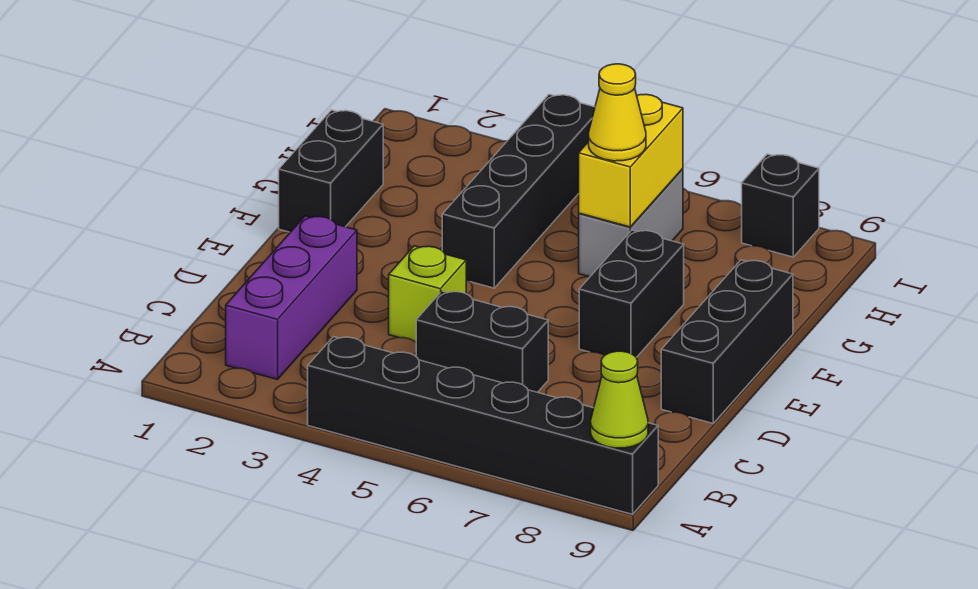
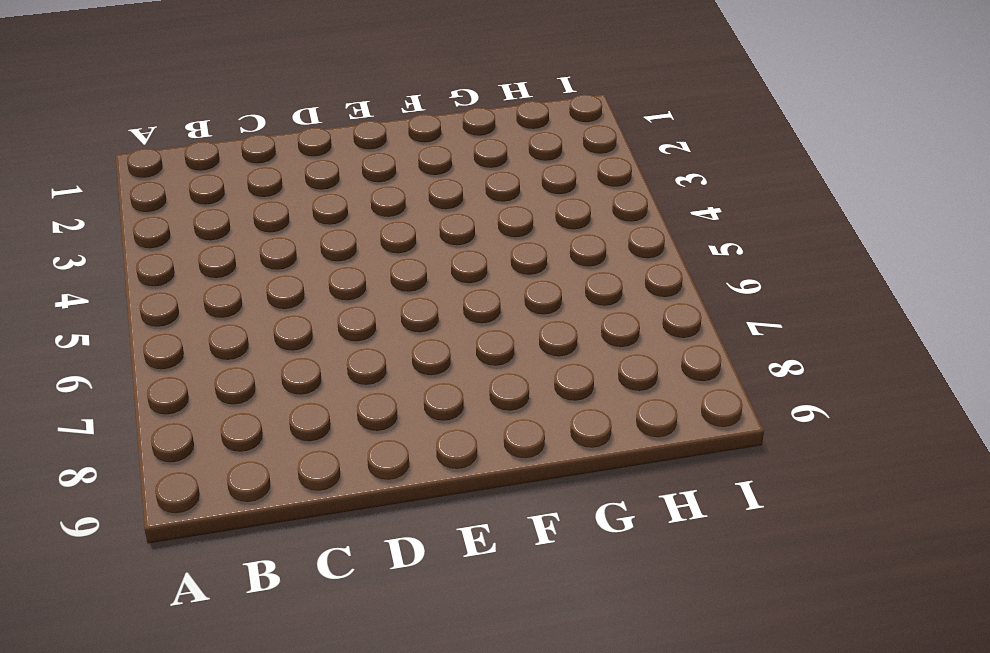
none -> black brick A4:A9 level 1
none -> purple brick B2:D2 level 1
none -> black brick C5:C6 level 1

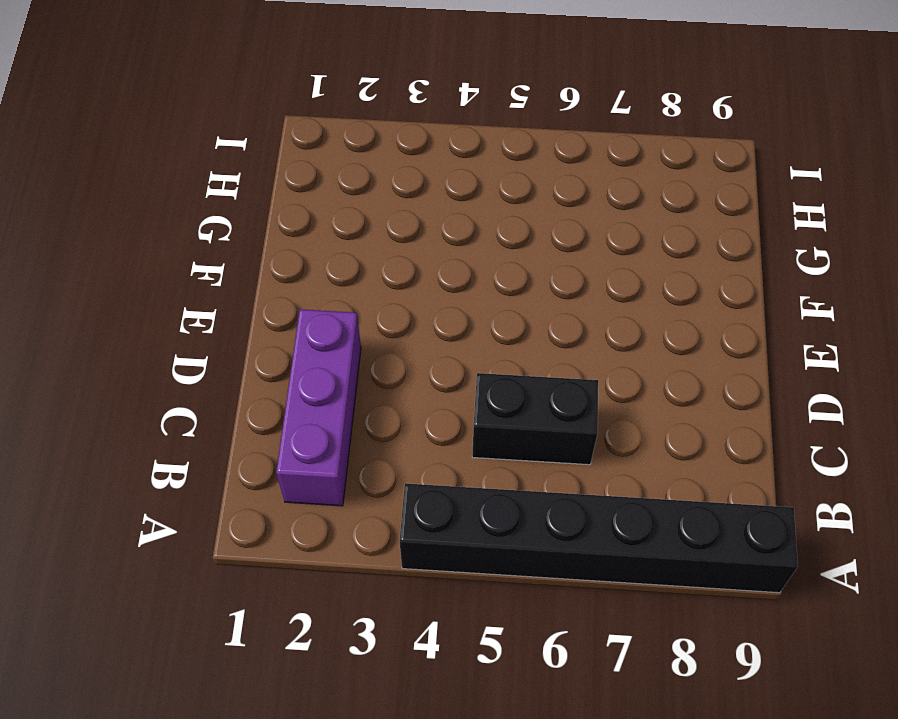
none -> lime brick D4 level 1
none -> black brick D9:F9 level 1
none -> black brick E7:F7 level 1

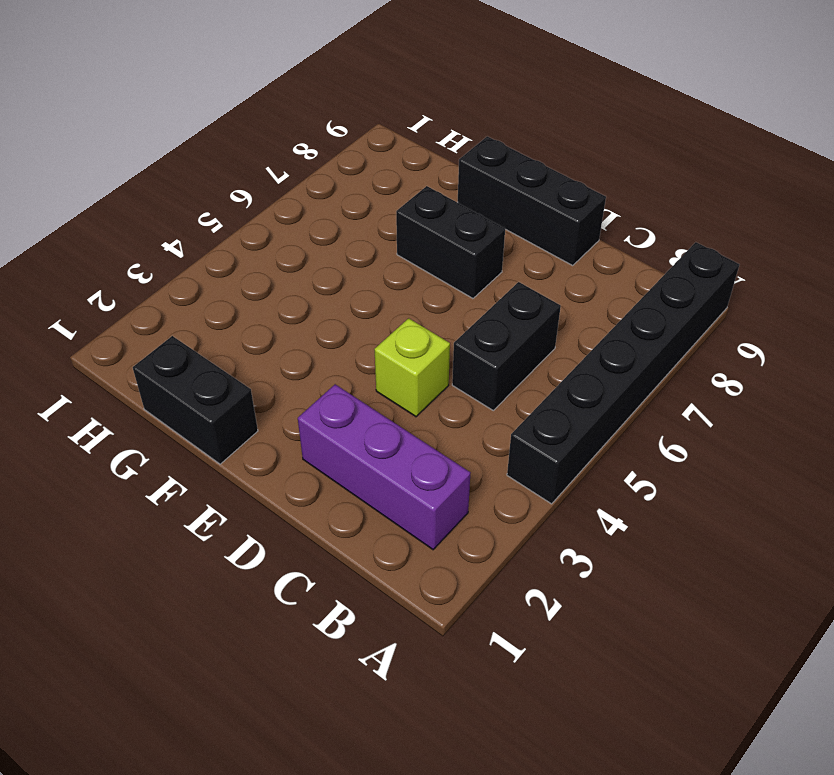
none -> black brick F4:I4 level 1
none -> grey brick G6:H6 level 1
none -> black brick I8 level 1

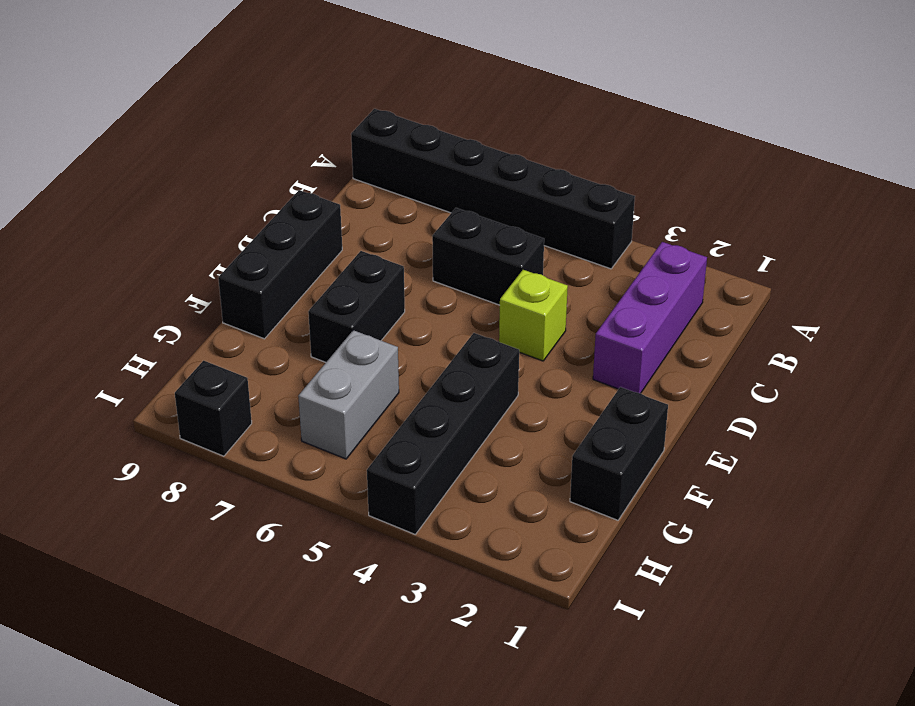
none -> lime cone A9 level 2
none -> yellow brick G6:H6 level 2
none -> yellow cone G6 level 3

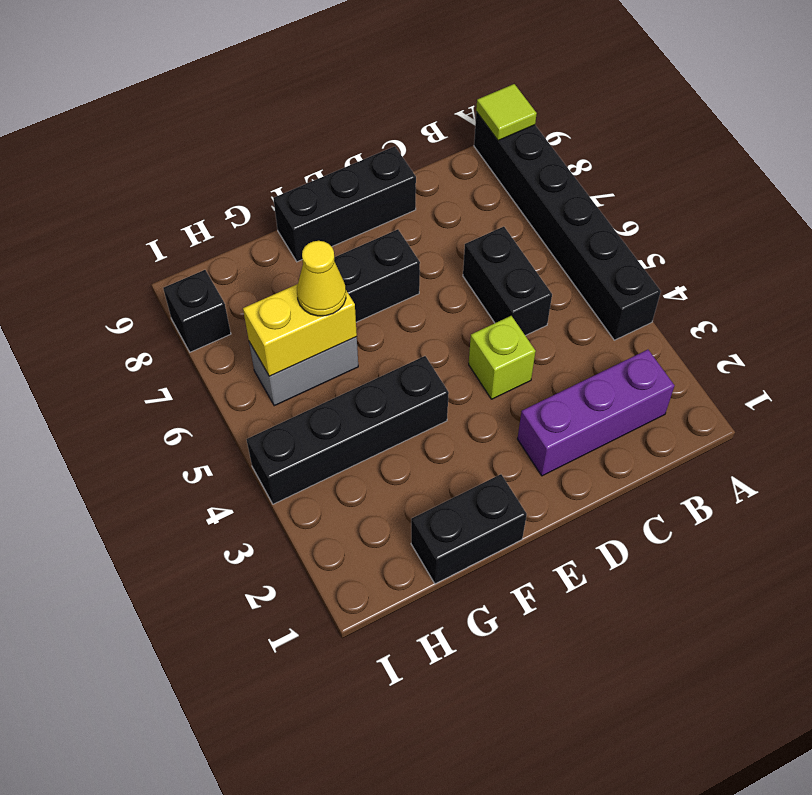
lime tile A9 level 2 -> lime cone A9 level 2

